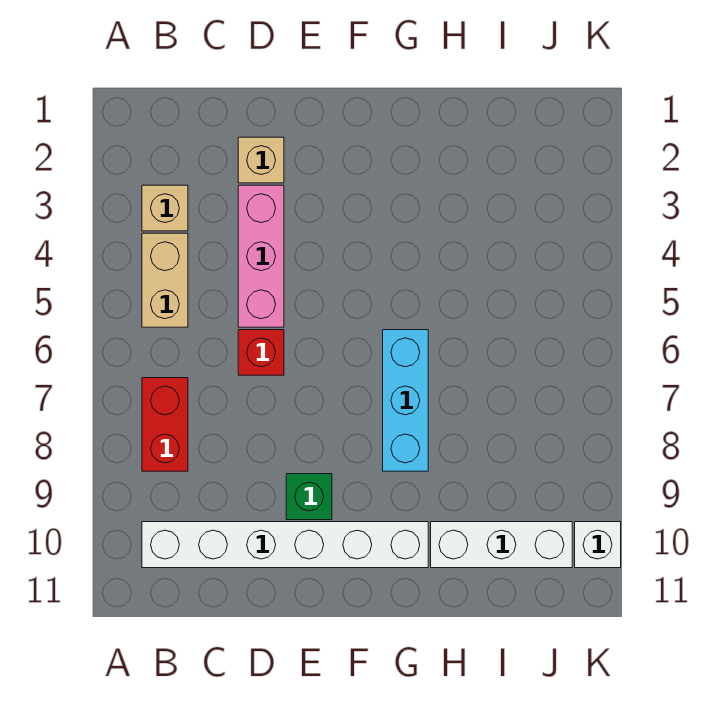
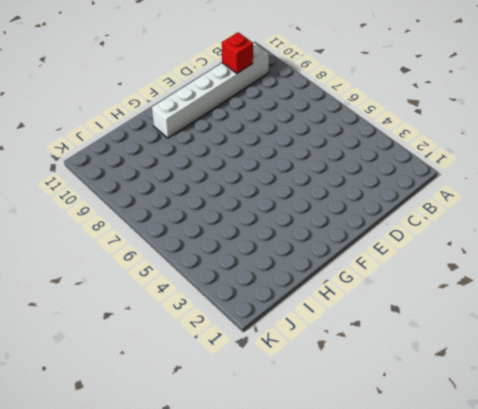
red brick C10 level 2 -> red brick D6 level 1
none -> tan brick B3 level 1
none -> tan brick B4:B5 level 1

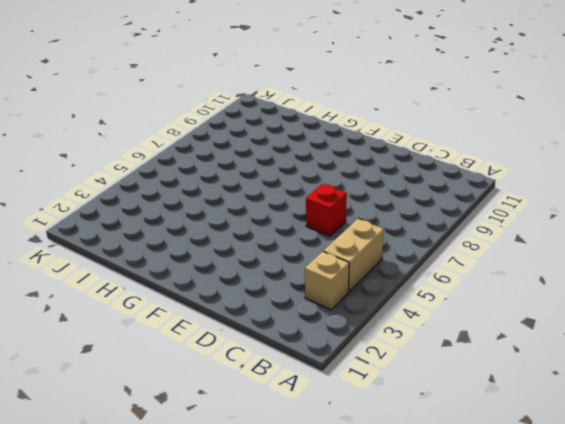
none -> red brick B7:B8 level 1
none -> white brick B10:G10 level 1

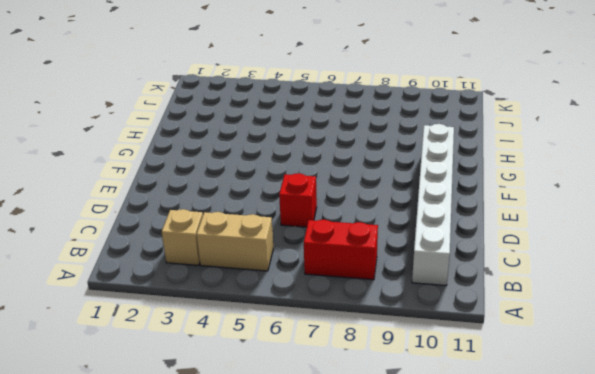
none -> tan brick D2 level 1
none -> pink brick D3:D5 level 1

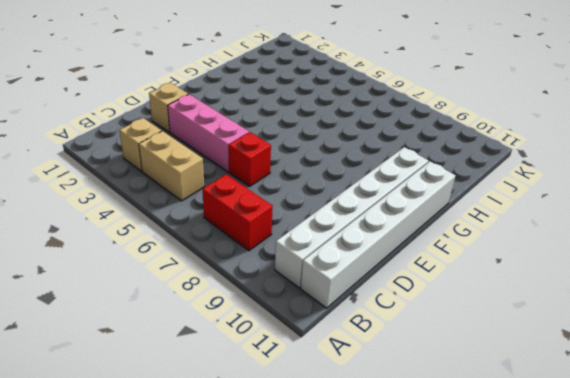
white brick B11:G11 level 1 -> none
none -> green brick E9 level 1
none -> cyan brick G6:G8 level 1

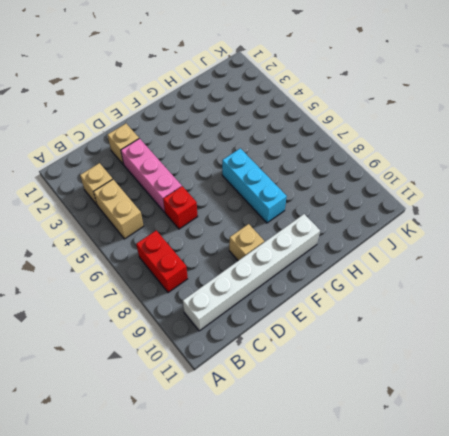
tan brick E9 level 1 -> green brick E9 level 1
none -> white brick H10:J10 level 1
none -> white brick K10 level 1

